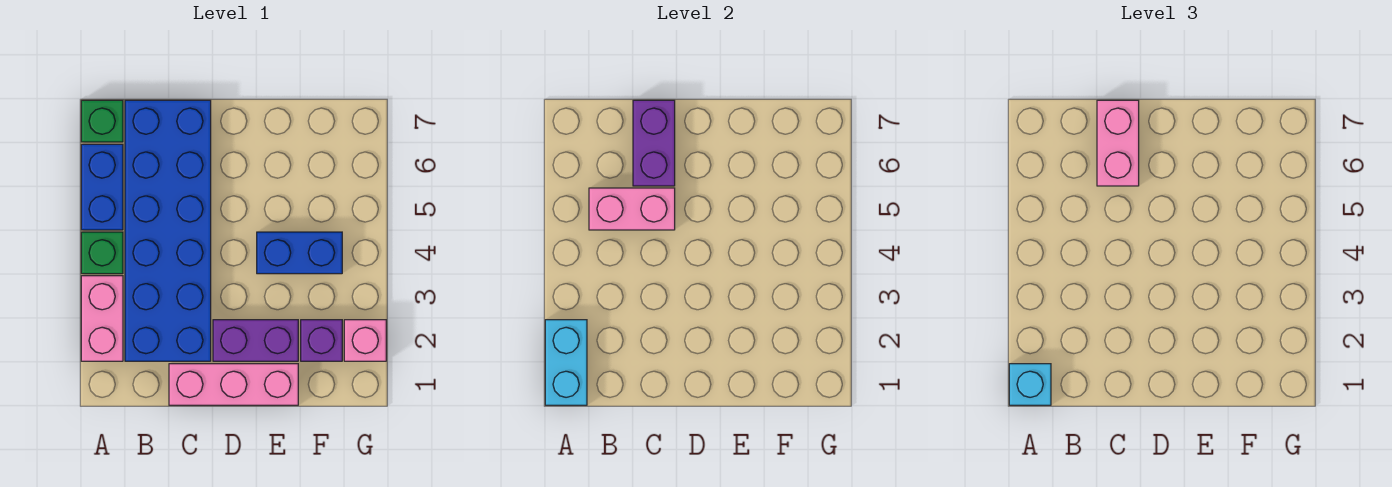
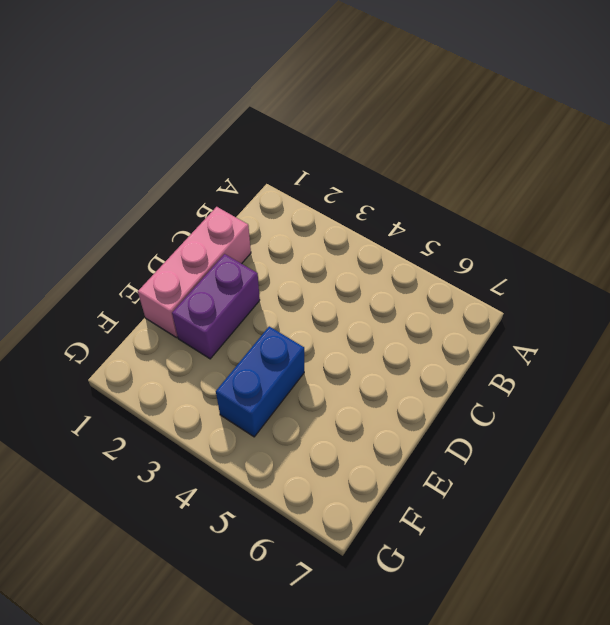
none -> pink brick A2:A3 level 1
none -> green brick A4 level 1
none -> blue brick A5:A6 level 1

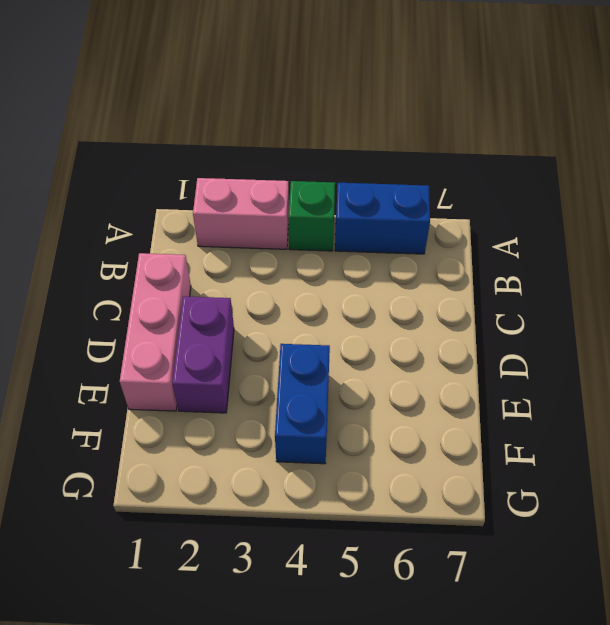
none -> green brick A7 level 1
none -> blue brick B2:C7 level 1
none -> purple brick F2 level 1

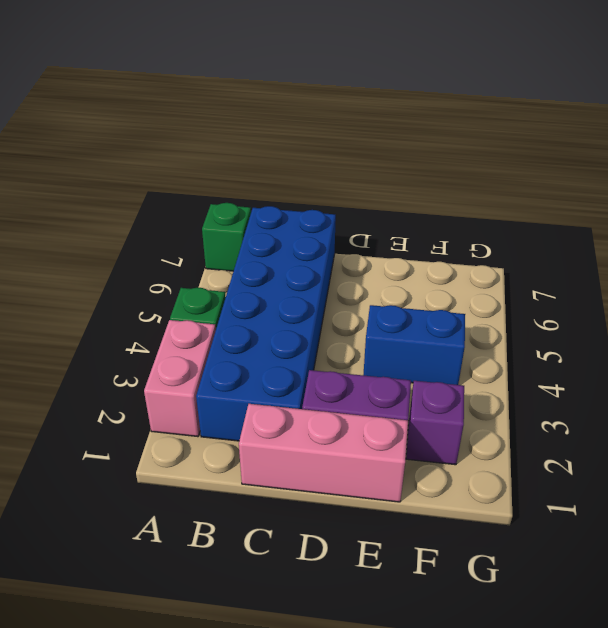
none -> blue brick A5:A6 level 1
none -> pink brick G2 level 1
none -> cyan brick A1:A2 level 2

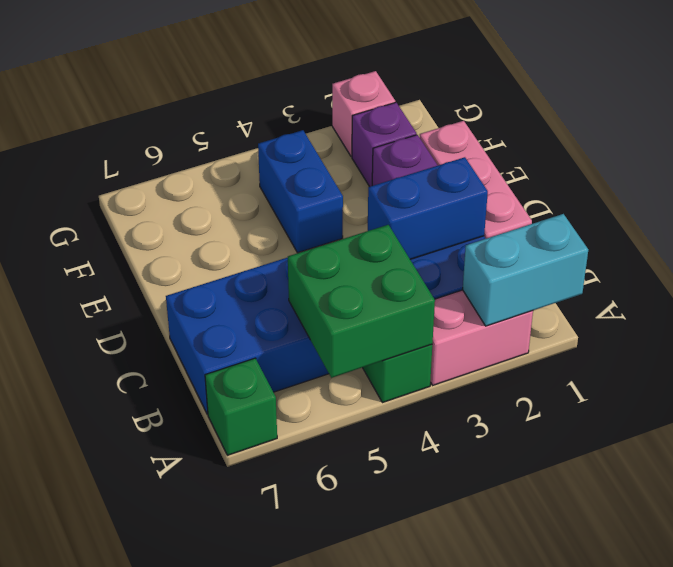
green brick A4:B5 level 2 -> pink brick B5:C5 level 2
blue brick C2:C3 level 2 -> blue brick A5:A6 level 1
none -> purple brick C6:C7 level 2
none -> cyan brick A1 level 3
none -> pink brick C6:C7 level 3

